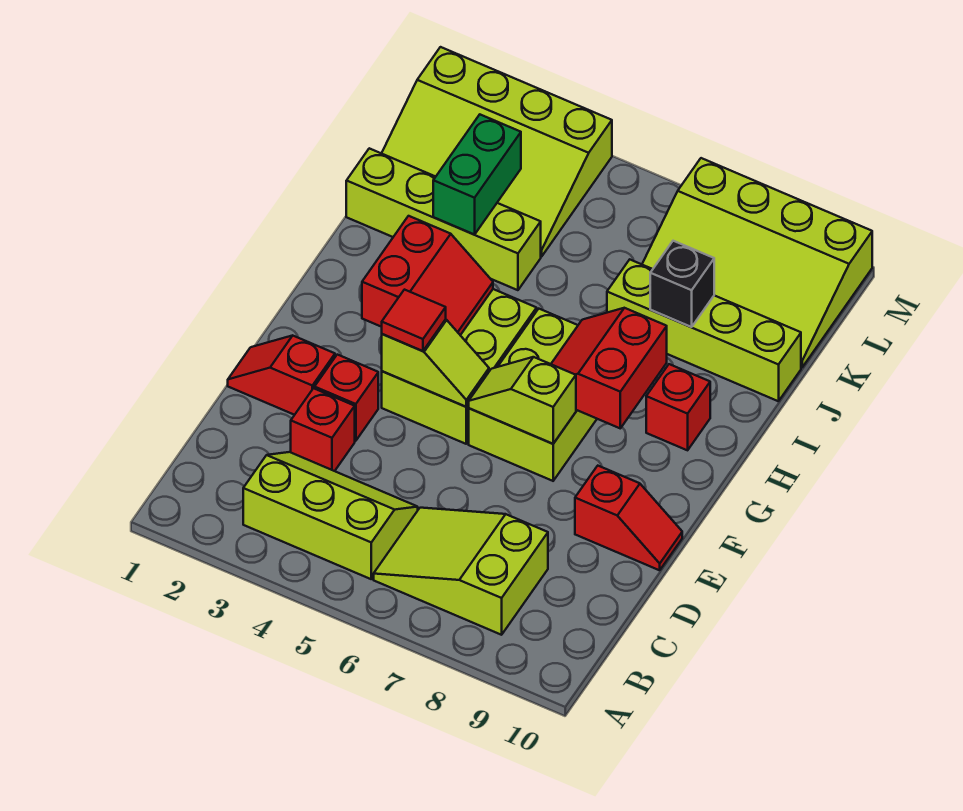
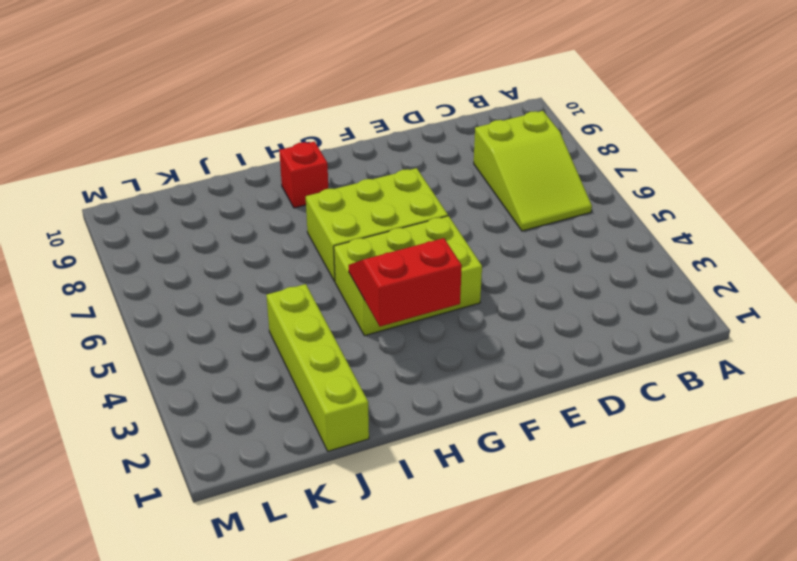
none -> lime slope B3:C5 level 1 top B
none -> red brick D3 level 1
none -> red slope E1:E2 level 1 top 2

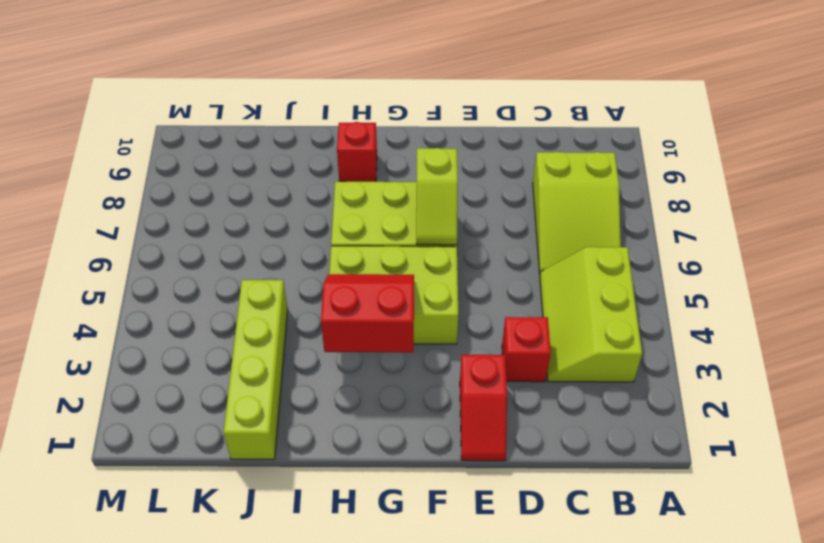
none -> red brick E3 level 1
none -> red slope E9:E10 level 1 top 9
none -> lime brick J7:J10 level 1

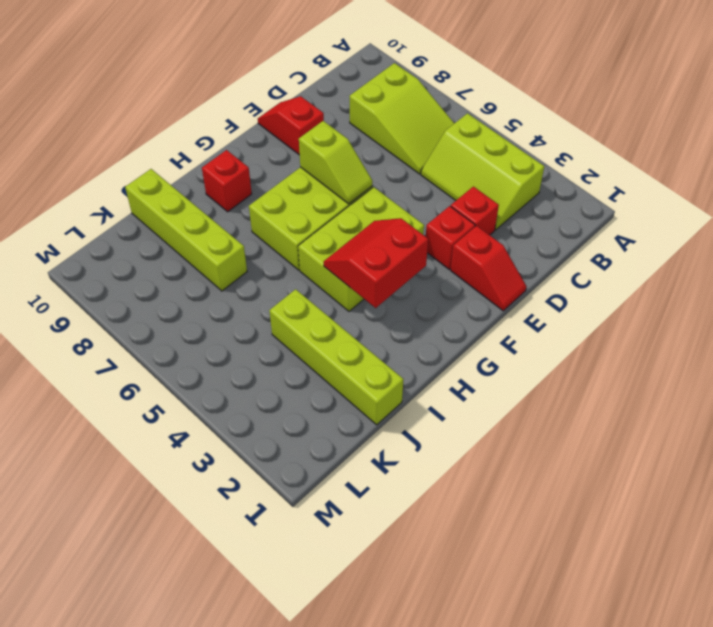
none -> lime slope K1:M4 level 1 top M
none -> lime slope K7:M10 level 1 top M
none -> lime slope F4:F5 level 2 top 4

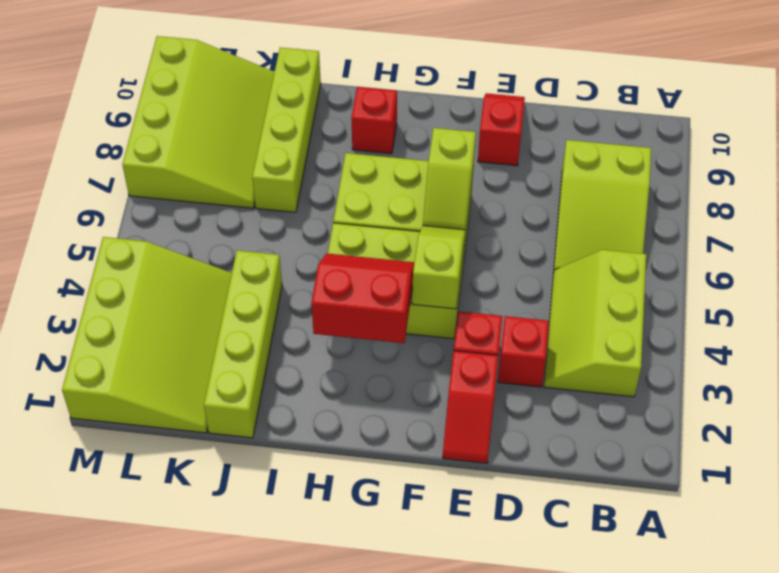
none -> red slope G7:H8 level 2 top 8
none -> green brick J3:K3 level 2
none -> black brick J8 level 2

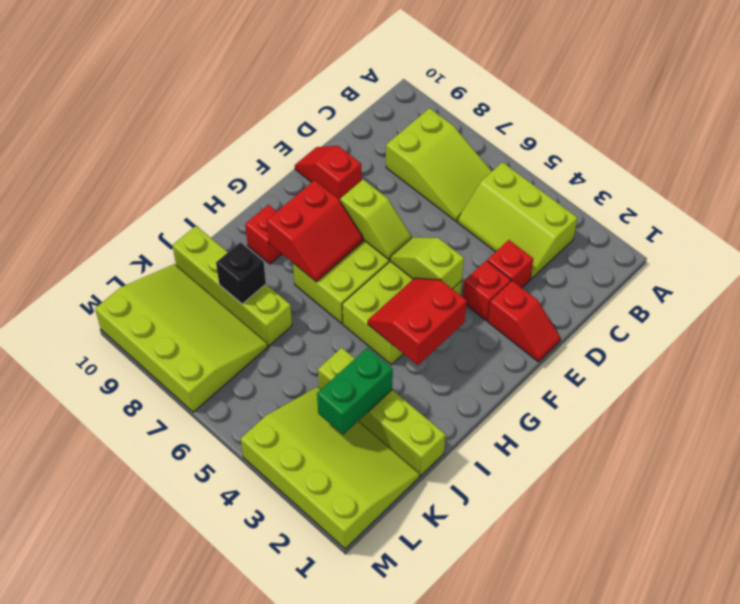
none -> red tile F4 level 3

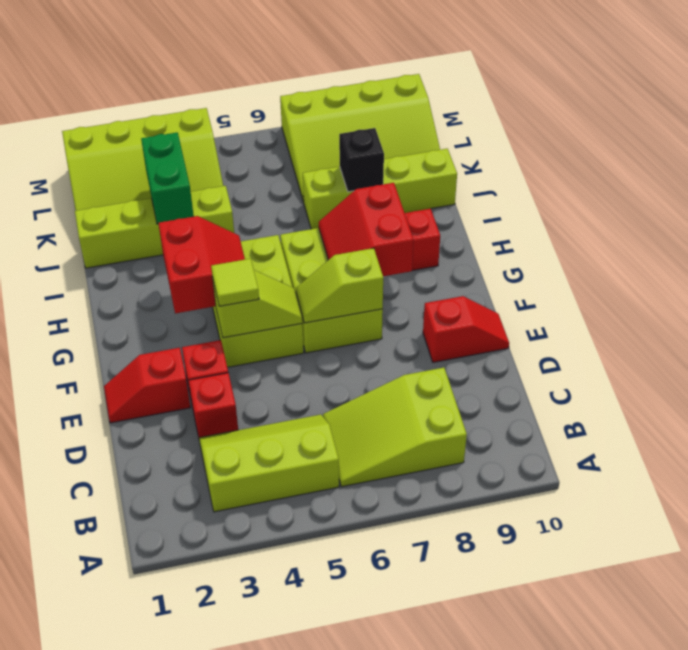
lime tile F4 level 3 -> red tile F4 level 3

